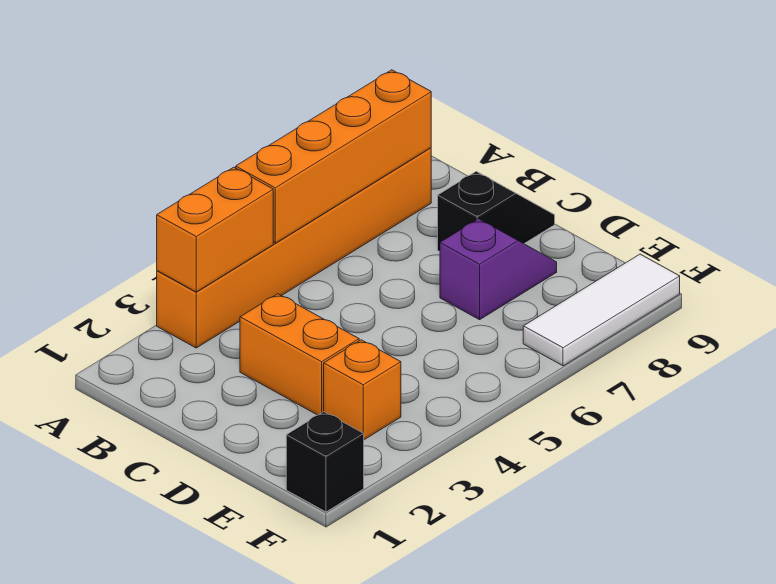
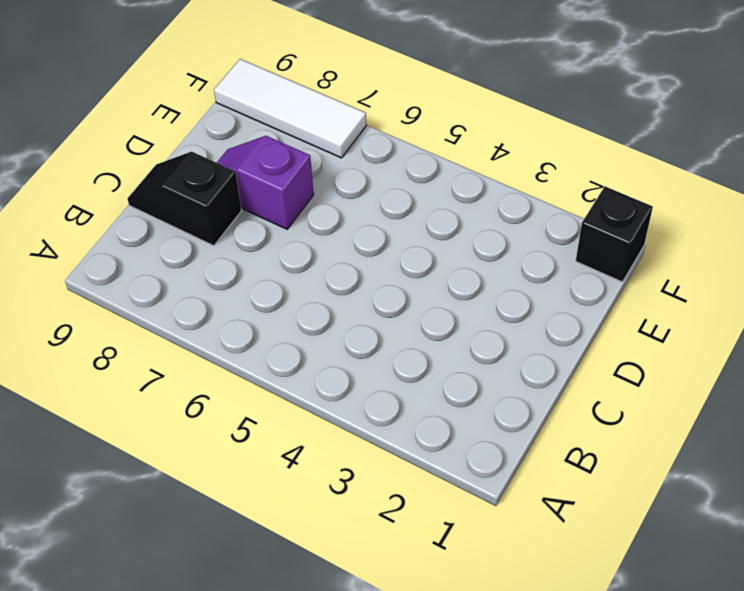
none -> orange brick A3:A8 level 1
none -> orange brick C3:D3 level 1

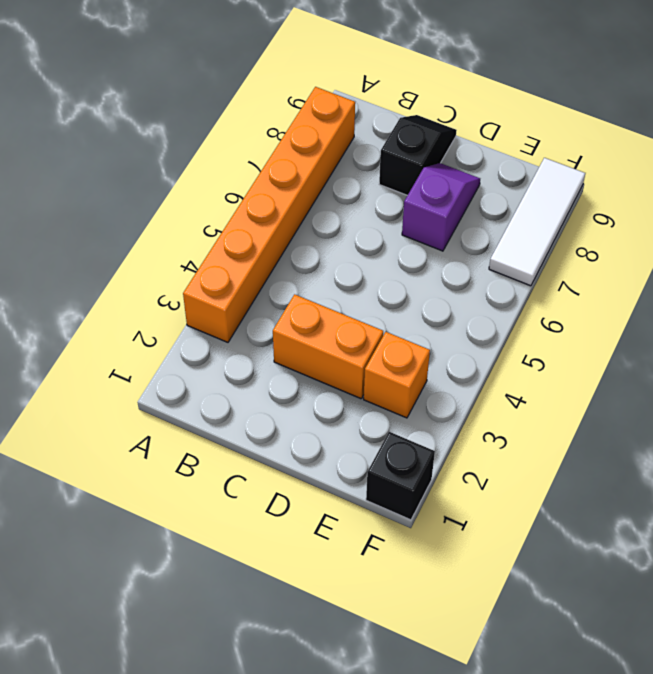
none -> orange brick A3:A4 level 2
none -> orange brick A5:A8 level 2

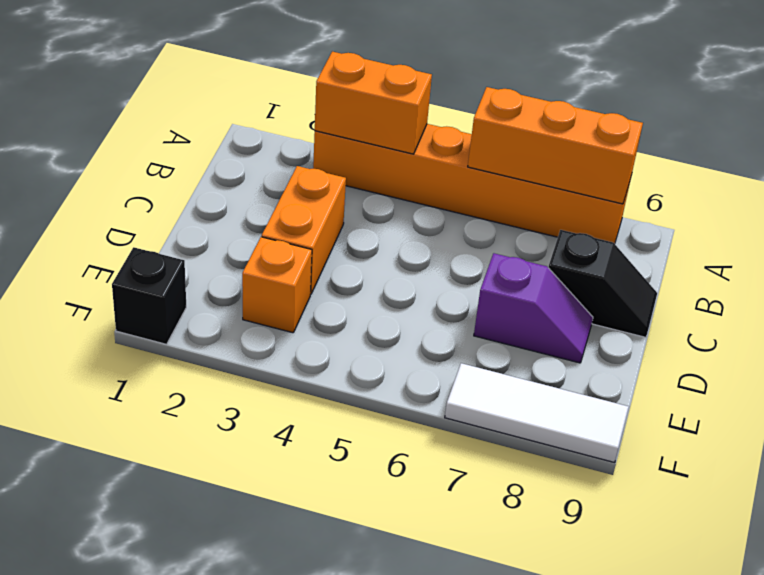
orange brick A6:A8 level 2 -> orange brick A5:A8 level 2

